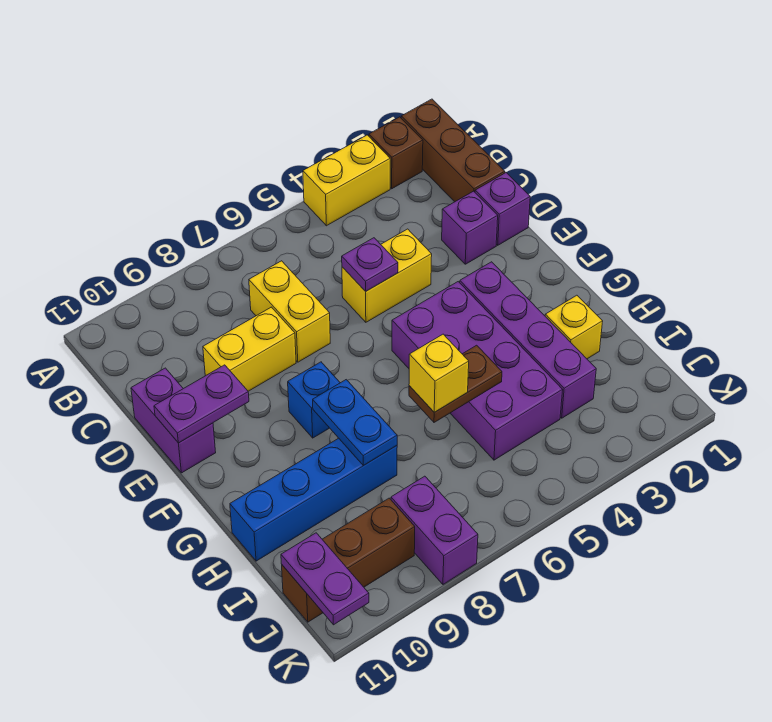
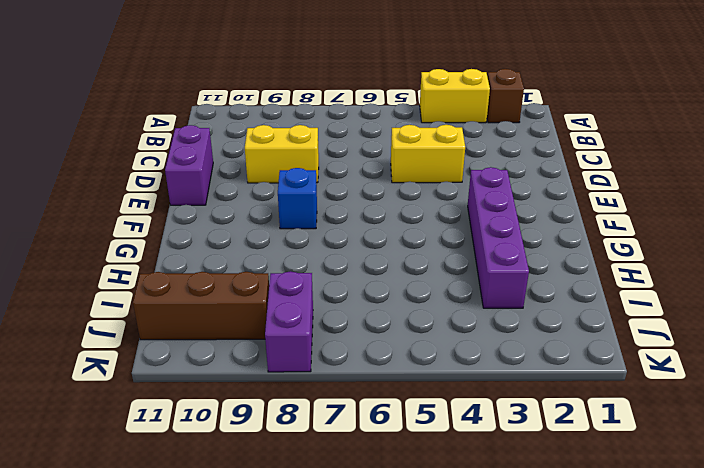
none -> brown brick A1:C1 level 1
none -> yellow brick C7:D7 level 1
none -> purple brick D1 level 1

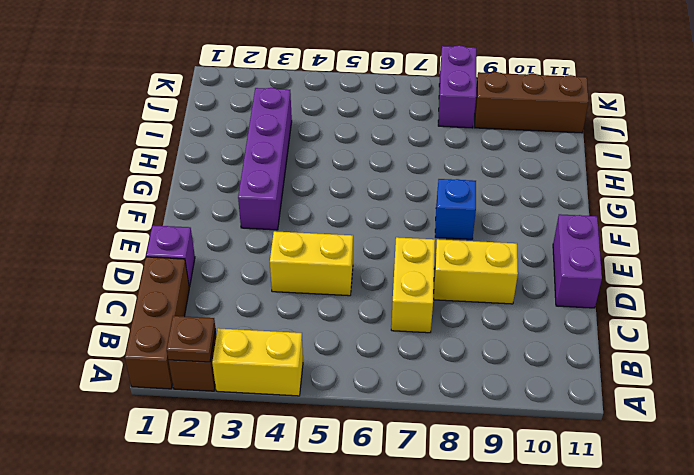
brown plate A2 level 2 -> none
none -> purple brick D2 level 1
none -> purple brick F4:I5 level 1
none -> yellow brick H2 level 1

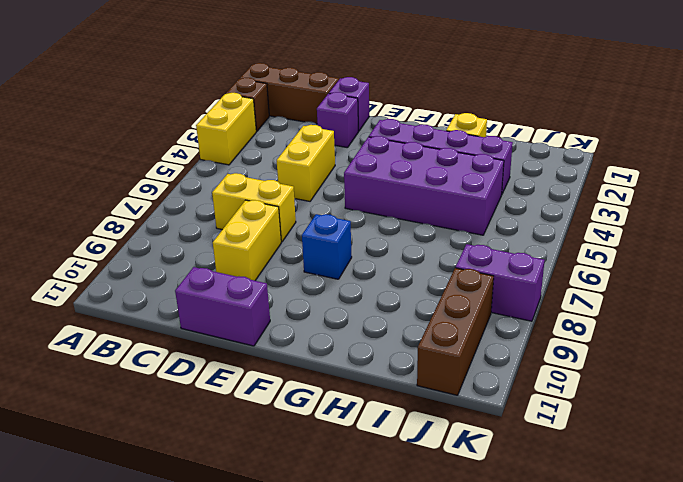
none -> blue brick H8:H11 level 1
none -> purple plate D5 level 2
none -> purple plate E10:E11 level 2

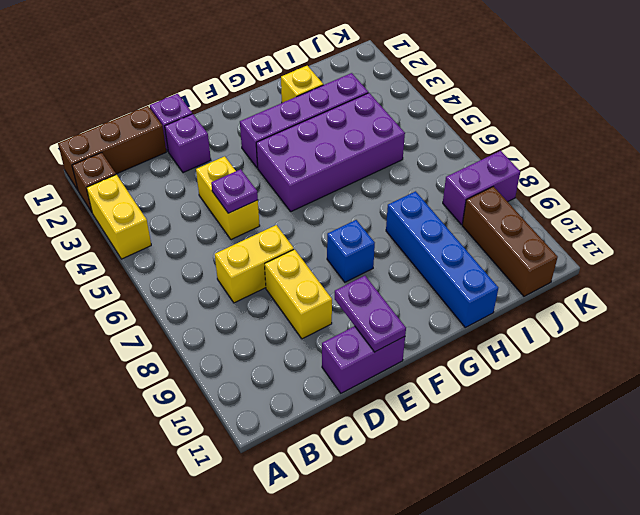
none -> blue plate G8:H8 level 2
none -> brown plate H5:H6 level 2
none -> purple plate J11:K11 level 2

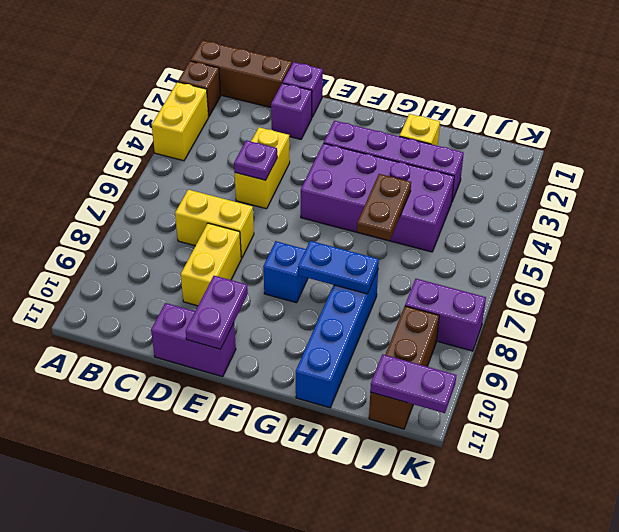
none -> yellow brick H6 level 3

